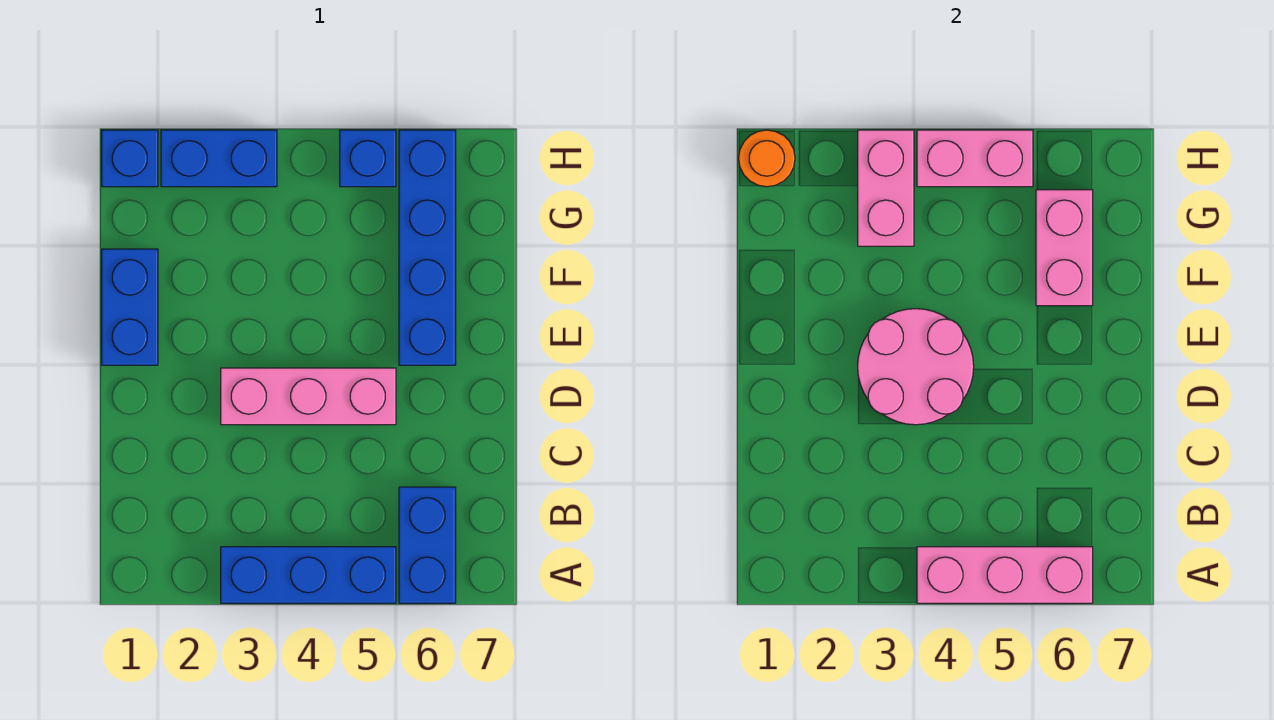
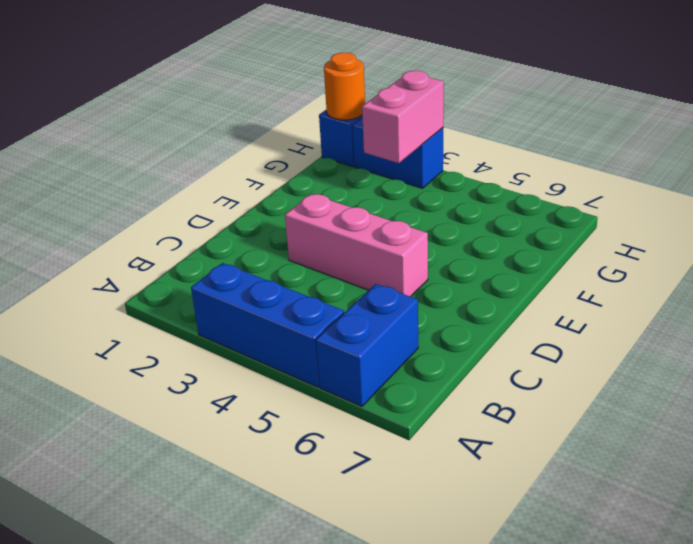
none -> blue brick E1:F1 level 1
none -> blue brick E6:H6 level 1
none -> blue brick H5 level 1

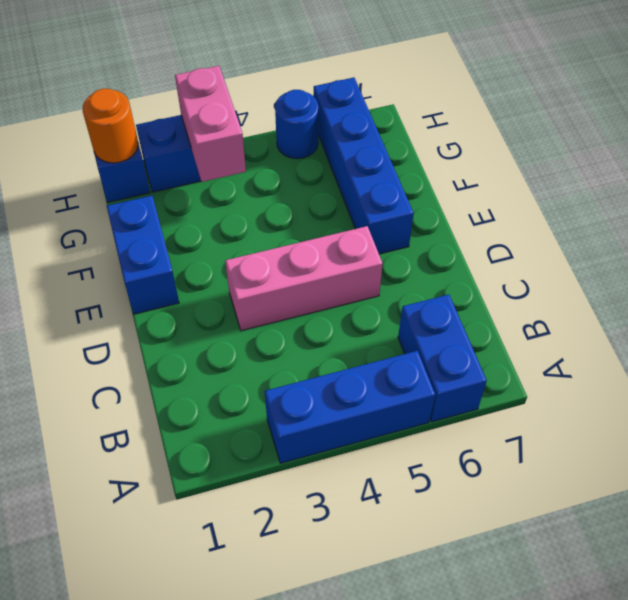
blue round brick H5 level 1 -> blue brick H5 level 1
none -> pink brick A4:A6 level 2
none -> pink round brick D3:E4 level 2
none -> pink brick F6:G6 level 2

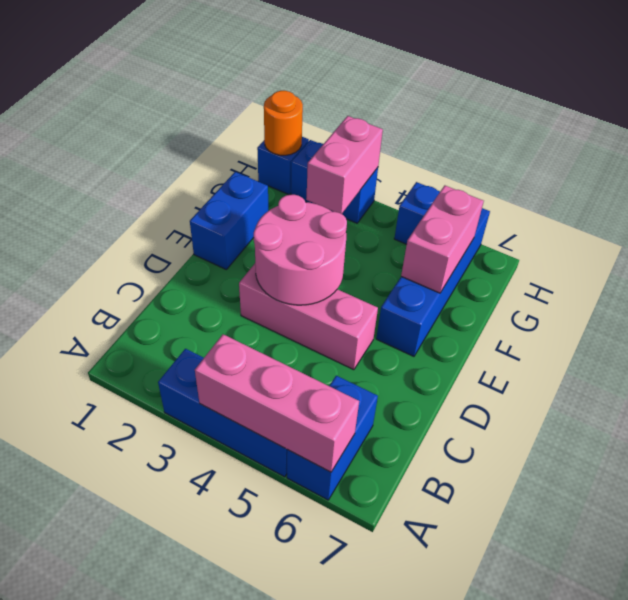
none -> pink brick H4:H5 level 2

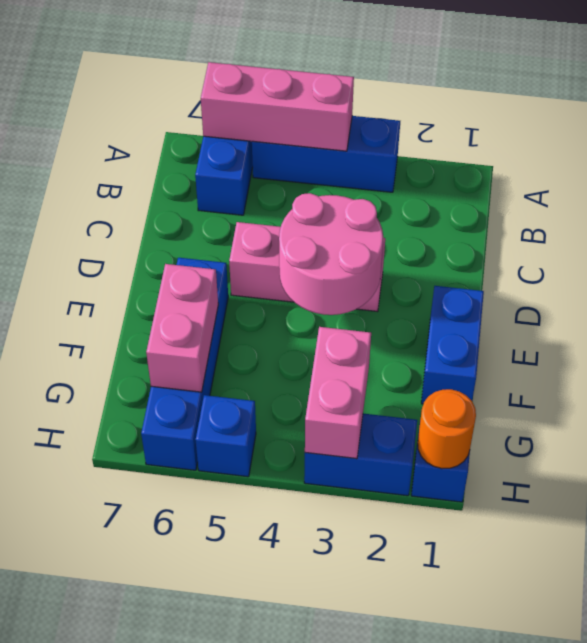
none -> pink brick H4:H5 level 2

